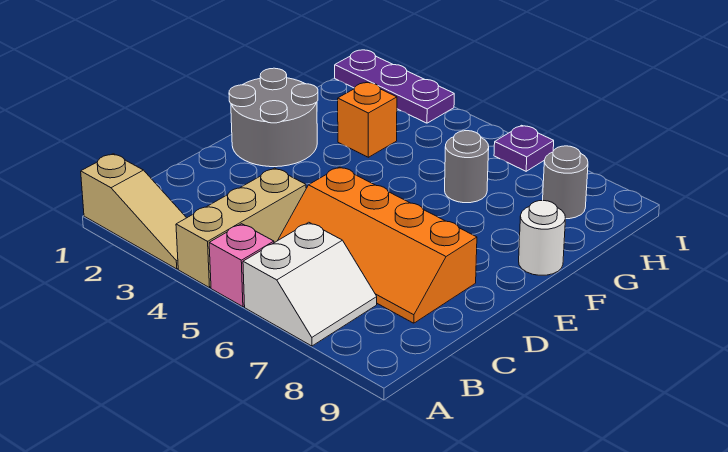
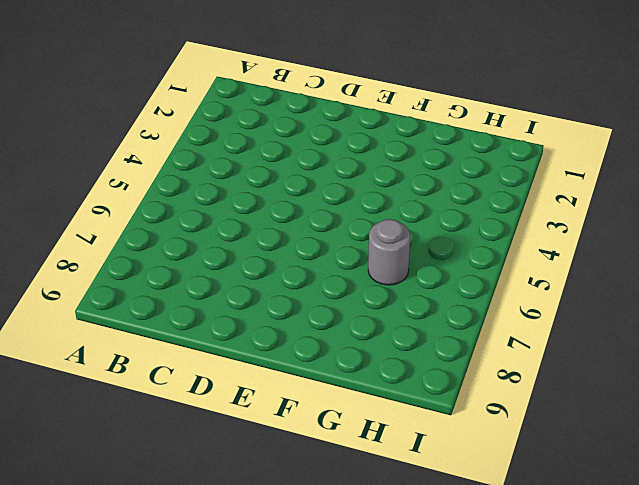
none -> tan slope A1:A3 level 1 top 1
none -> tan brick A4:C4 level 1
none -> pink brick A5 level 1

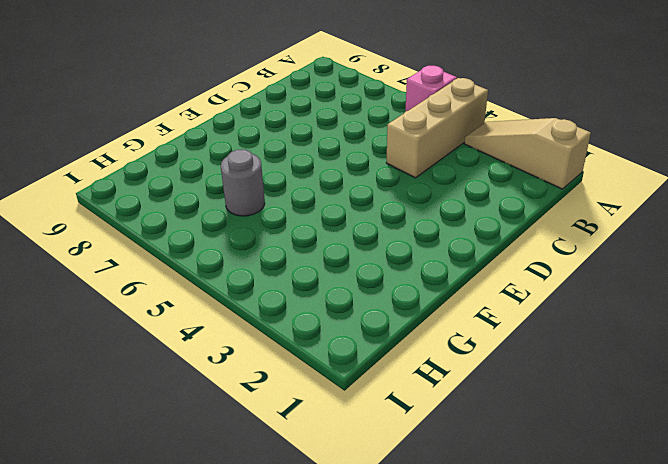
none -> white slope A6:B7 level 1 top 6
none -> orange slope C5:D8 level 1 top D
none -> grey round brick E1:F2 level 1

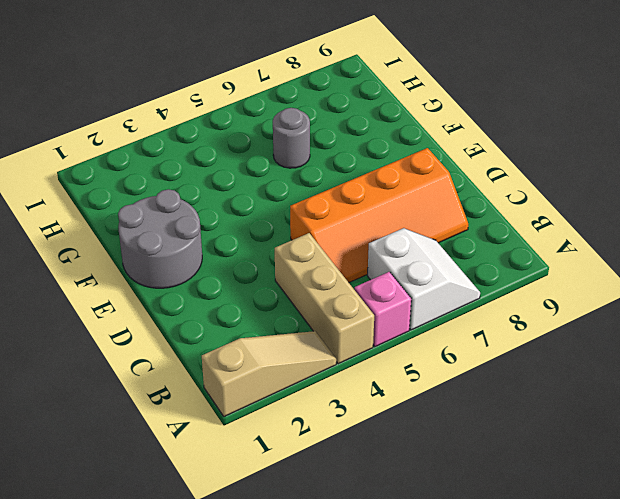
none -> white round brick F9 level 1
none -> orange brick G3 level 1
none -> grey round brick H8 level 1

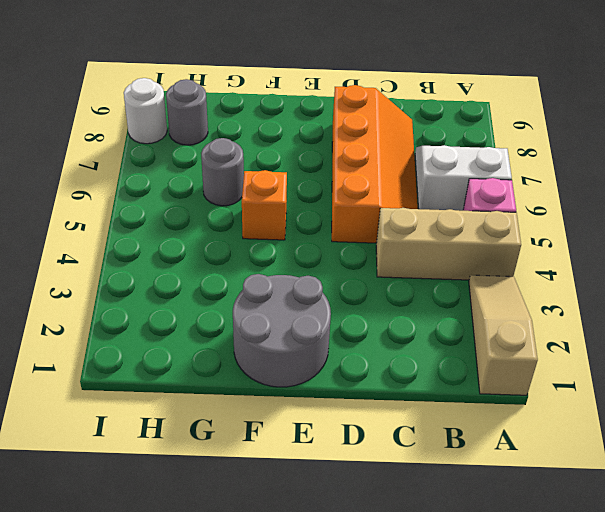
orange brick F5 level 1 -> orange brick G3 level 1
white round brick I8 level 1 -> white round brick F9 level 1
none -> purple plate I1:I3 level 1
none -> purple plate I6 level 1

